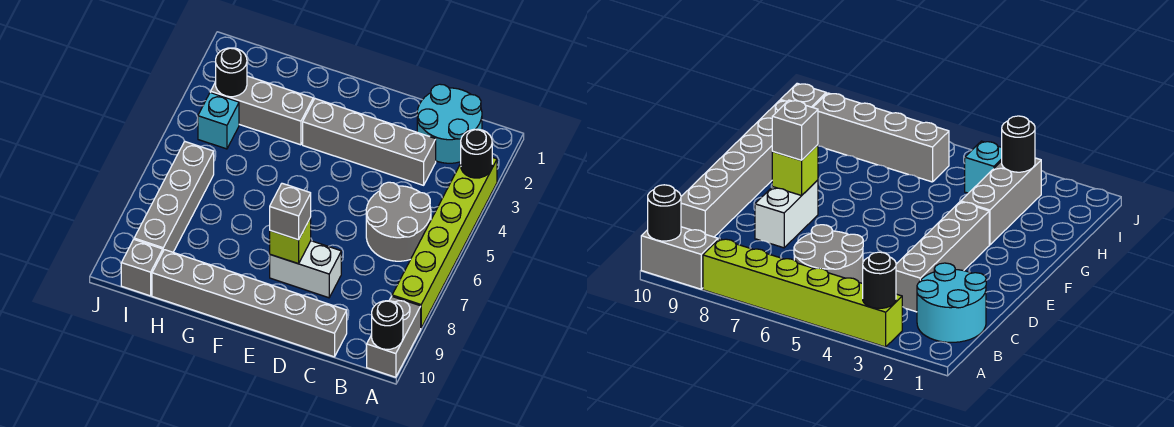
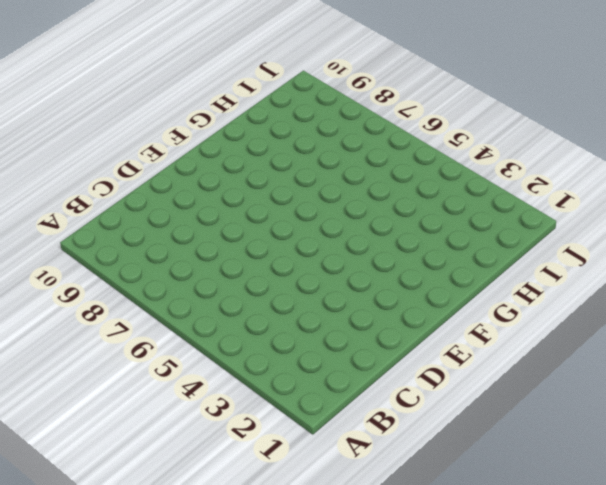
none -> lime brick A3:A8 level 1
none -> grey brick A9:A10 level 1
none -> cyan round brick B1:C2 level 1

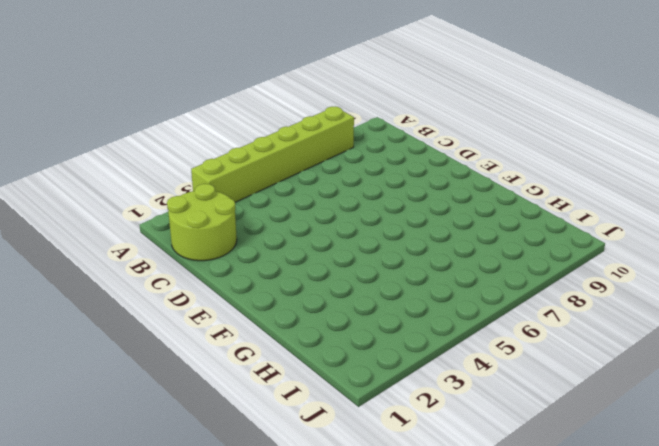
lime round brick B1:C2 level 1 -> cyan round brick B1:C2 level 1
none -> grey brick A9:A10 level 1
none -> grey round brick B5:C6 level 1
none -> grey brick C3:F3 level 1

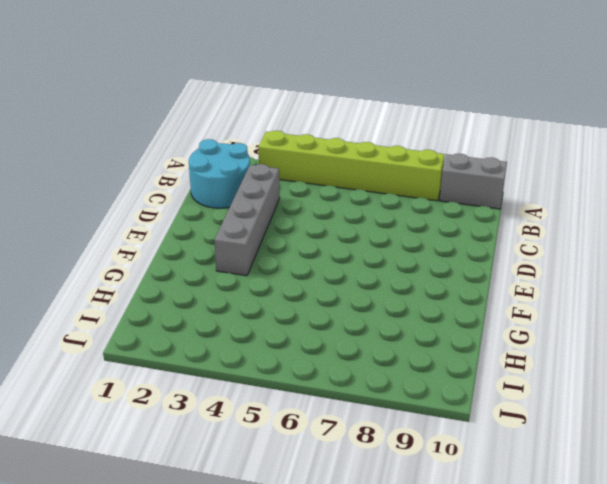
none -> grey round brick B5:C6 level 1
none -> grey brick C10:H10 level 1
none -> white brick D8:E8 level 1

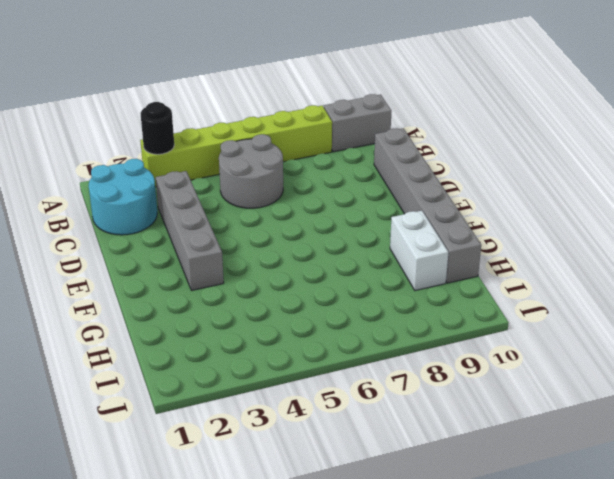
white brick G9:H9 level 1 -> white brick D8:E8 level 1
none -> grey brick G3:I3 level 1
none -> cyan brick I4 level 1
none -> grey brick I6:I9 level 1

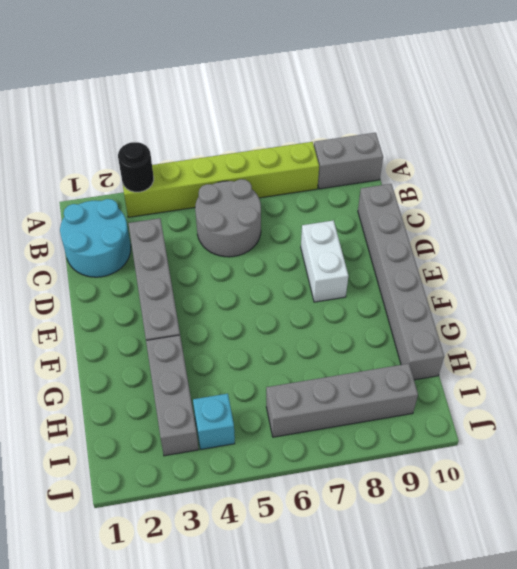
none -> grey brick I10 level 1
none -> black round brick A10 level 2
none -> lime brick E8 level 2

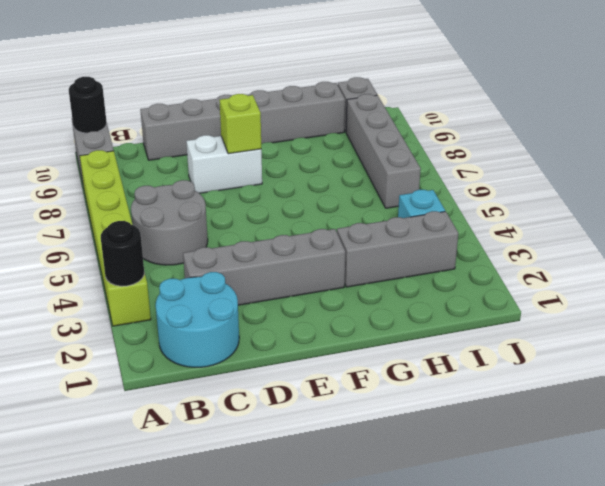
none -> black round brick I3 level 2
none -> grey brick E8 level 3

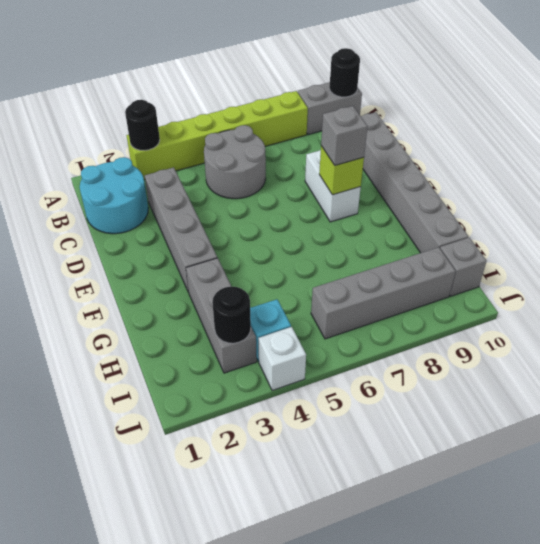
white brick J4 level 1 -> none

